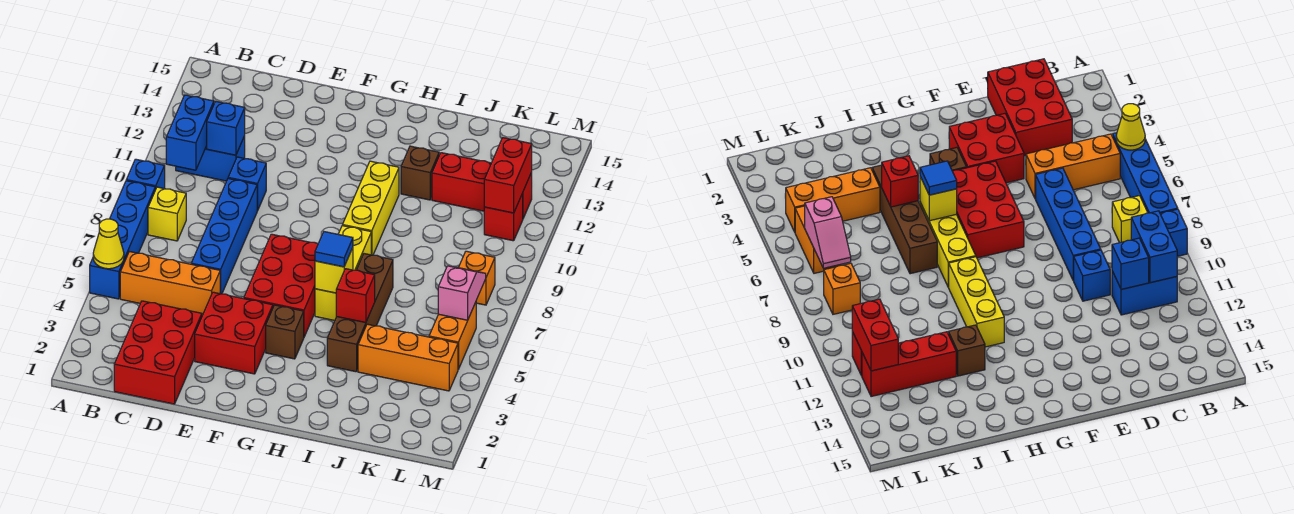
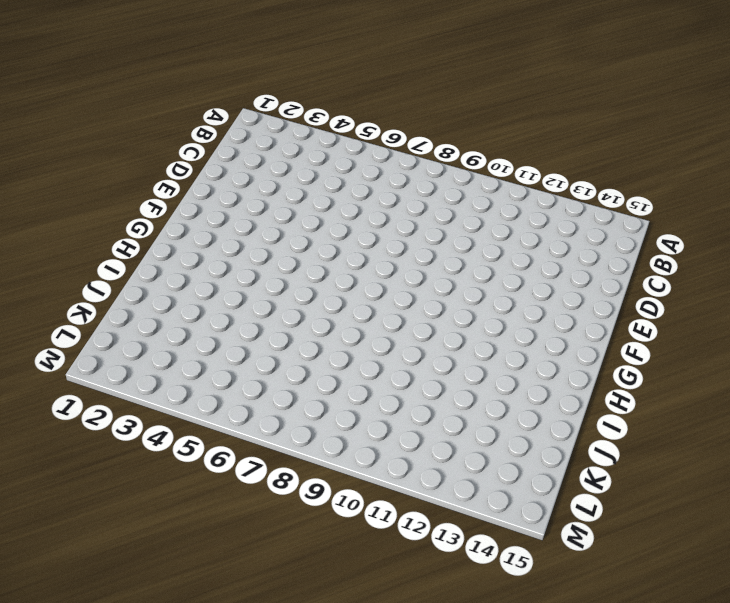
none -> blue brick A5:A8 level 1
none -> blue brick A9 level 1
none -> orange brick B5:D5 level 1

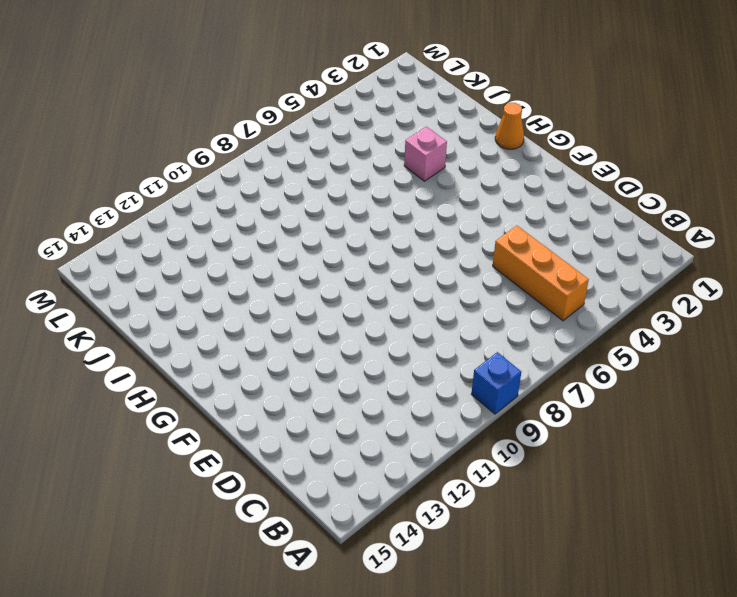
orange cone H1 level 1 -> none
pink brick I4 level 1 -> brown brick I4:I7 level 1
none -> blue brick A5:A8 level 1
none -> yellow brick B8 level 1
none -> blue brick B11:C11 level 1

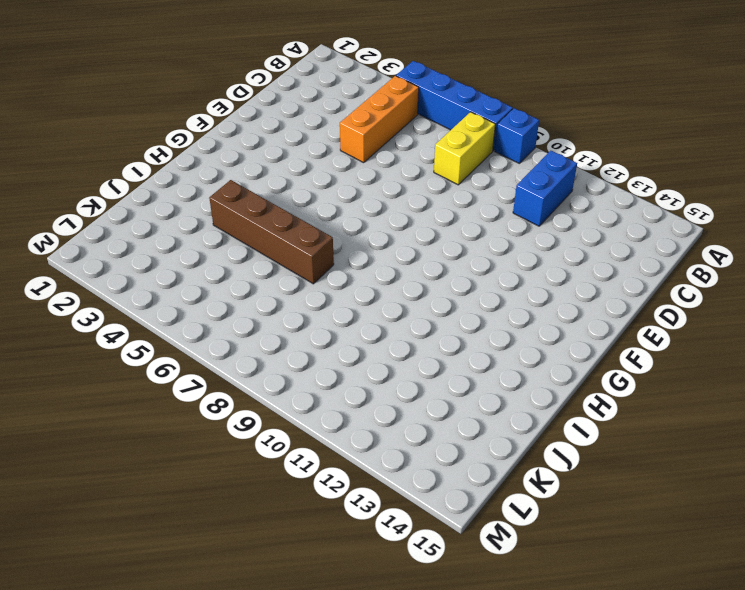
yellow brick B8:C8 level 1 -> yellow brick B8 level 1
none -> red brick C1:D3 level 1
none -> blue brick D6:D9 level 1
none -> blue brick D10 level 1

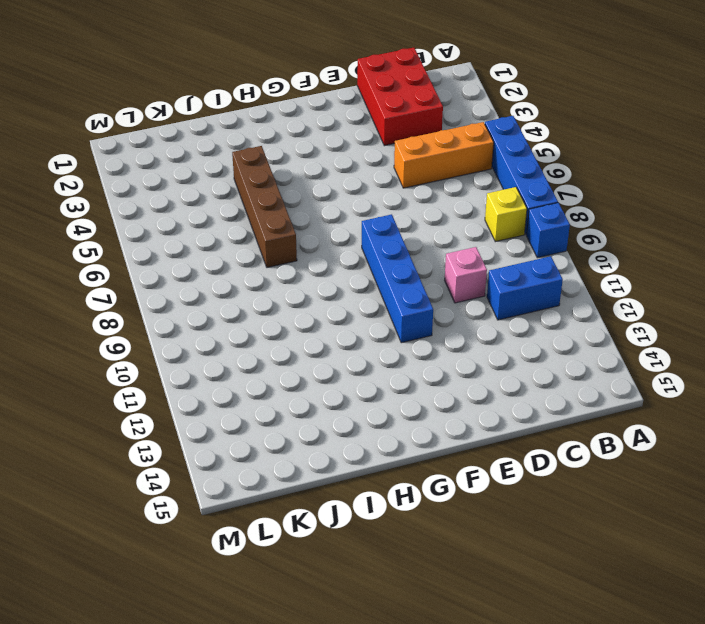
pink brick D10 level 1 -> blue brick D10 level 1
blue brick F8:F11 level 1 -> blue brick D6:D9 level 1
none -> red brick E3:F4 level 1
none -> red brick F5:G7 level 1
none -> brown brick G4 level 1

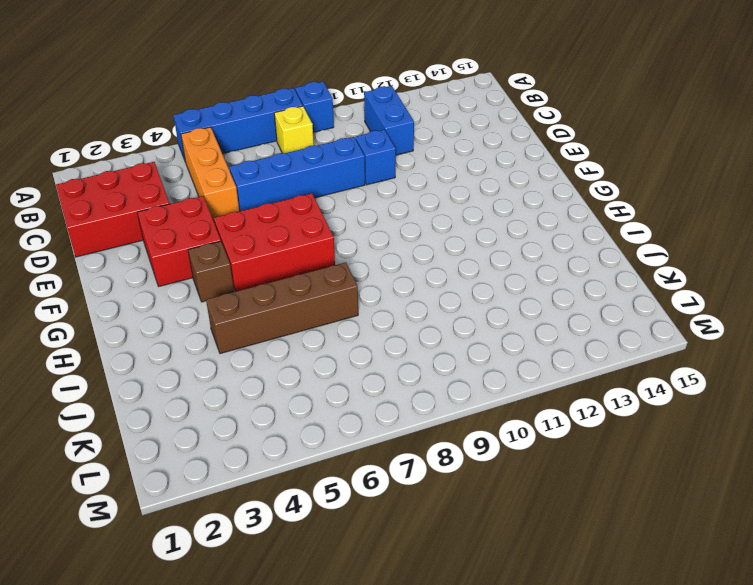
none -> yellow brick H6:H8 level 1
none -> yellow brick H9:H11 level 1
none -> brown brick I12 level 1

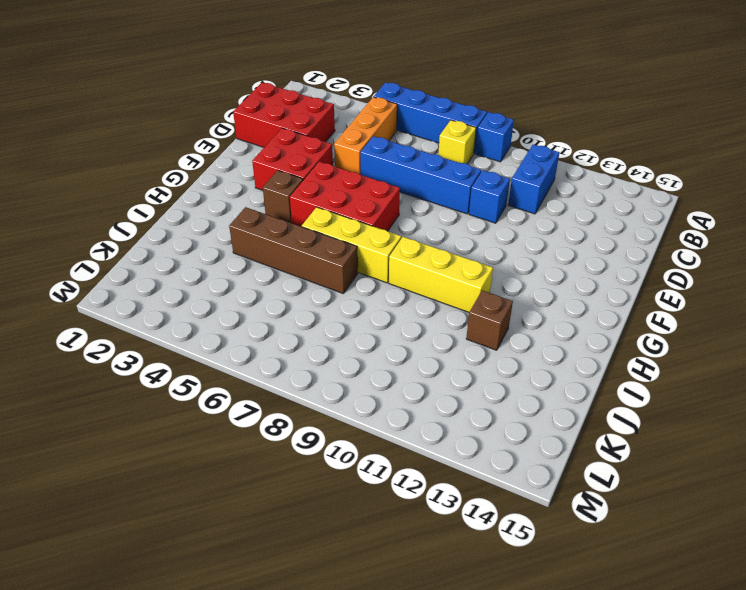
none -> orange brick J4:L4 level 1
none -> red brick J12:L12 level 1
none -> orange brick L5:L6 level 1

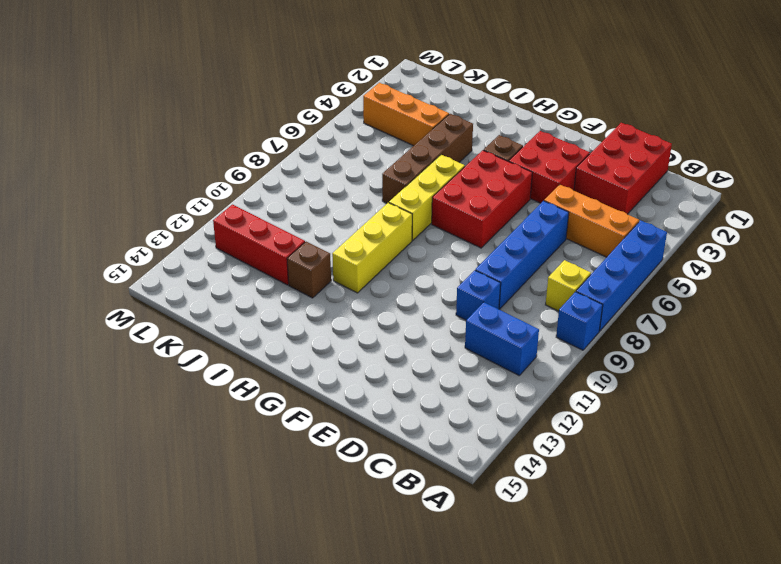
none -> orange brick L5:L6 level 1
none -> orange brick L8 level 1
none -> red brick L11 level 1

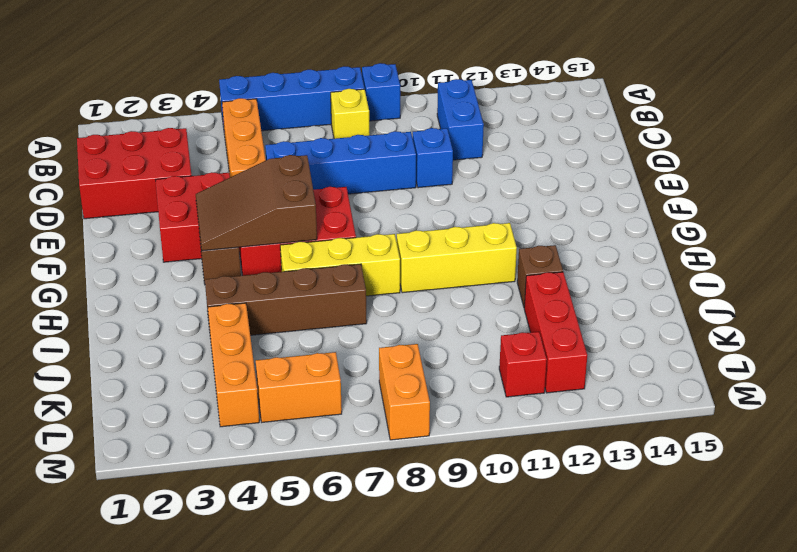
brown slope F4:G6 level 2 top 6 -> none
orange brick L8:M8 level 1 -> orange brick L8 level 1
none -> yellow cone A5 level 2
none -> blue brick B10:B11 level 2
none -> blue brick C11 level 2

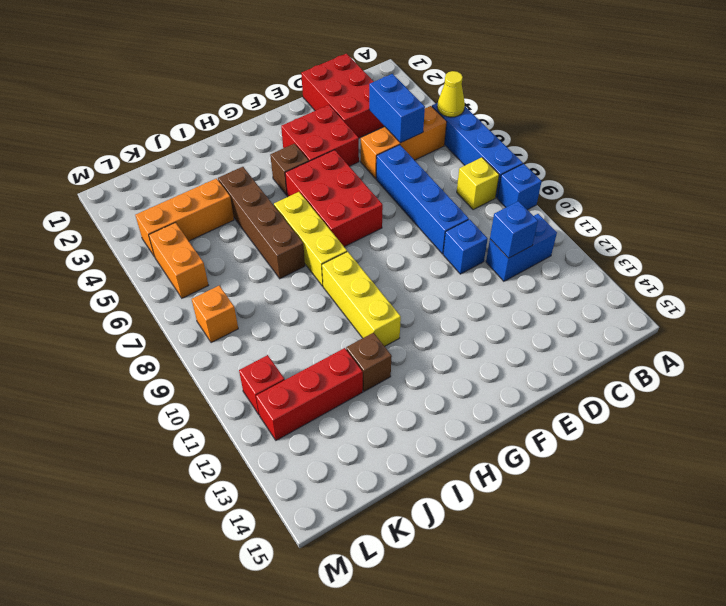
blue brick C4:C5 level 2 -> blue brick B10:B11 level 2
none -> yellow brick H6 level 2
none -> red brick I5 level 2
none -> pink slope L6:L7 level 2 top 6

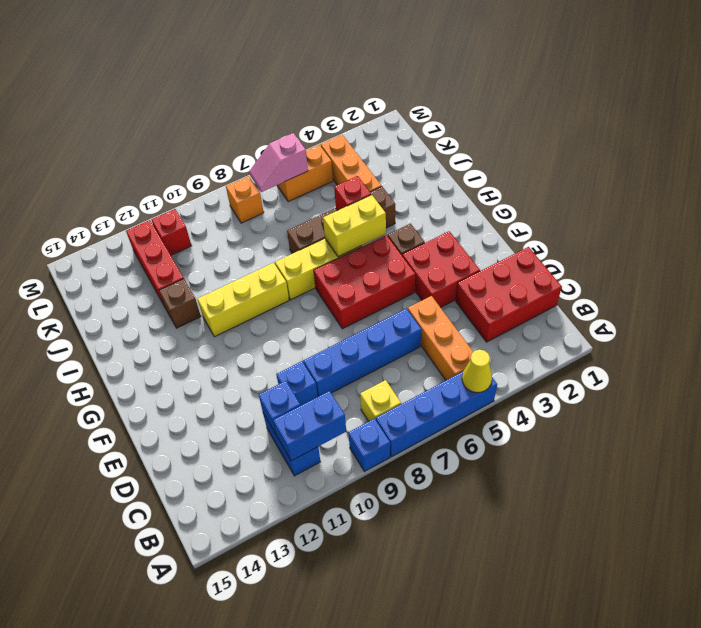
yellow brick H5:H6 level 2 -> yellow brick H6 level 2
none -> red brick L11:L12 level 2
none -> blue tile H6 level 3

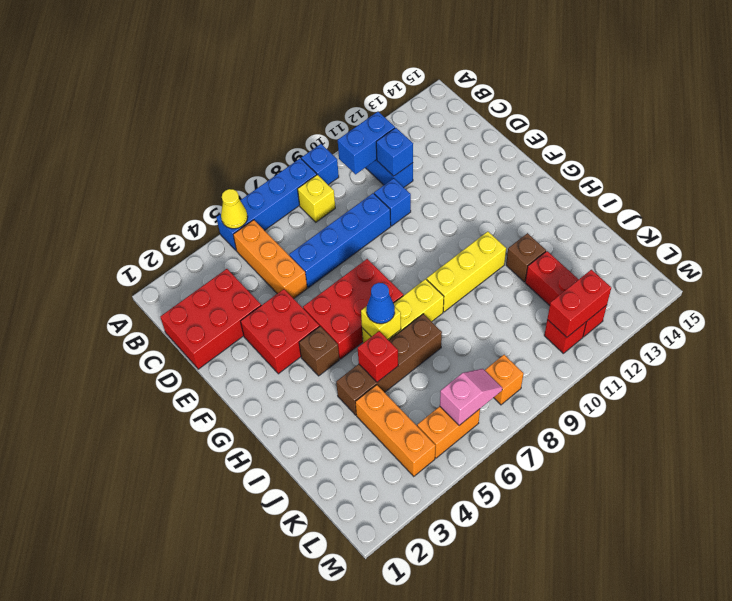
blue cone H6 level 3 -> blue tile H6 level 3

